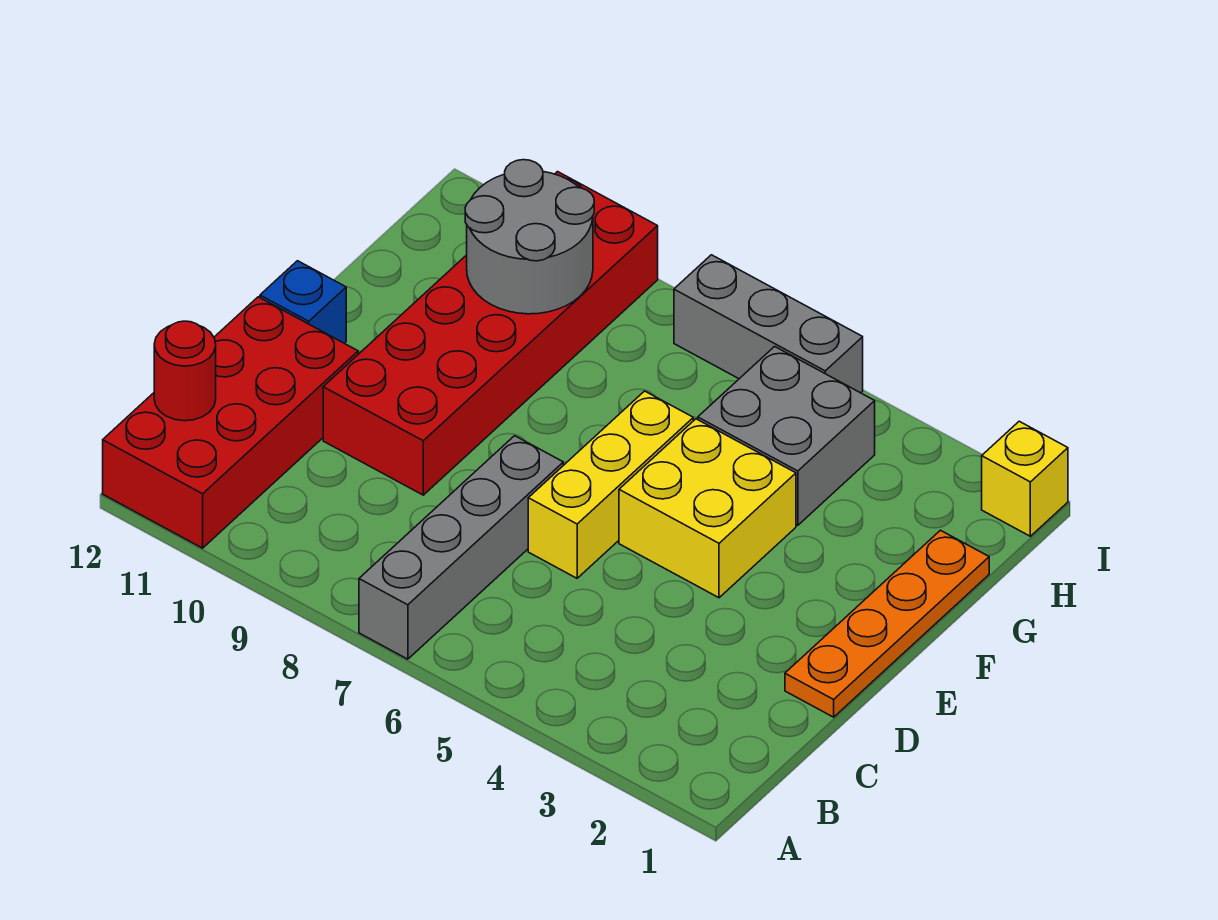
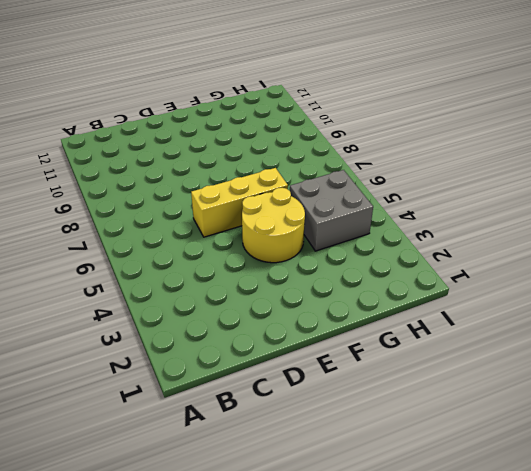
yellow round brick E4:F5 level 1 -> yellow brick E4:F5 level 1
none -> grey brick A7:D7 level 1
none -> red brick A11:D12 level 1
none -> orange plate D1:G1 level 1

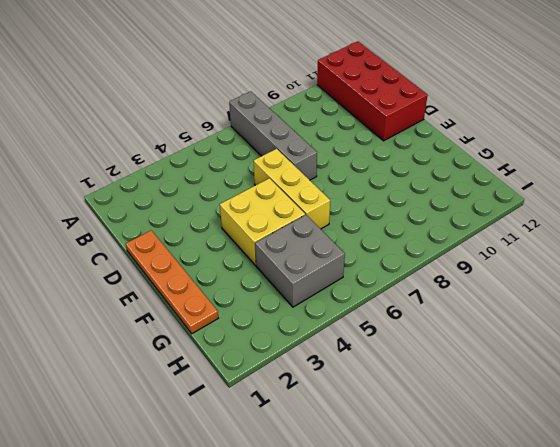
none -> red brick D9:I10 level 1
none -> blue brick E12 level 1
none -> yellow brick I1 level 1

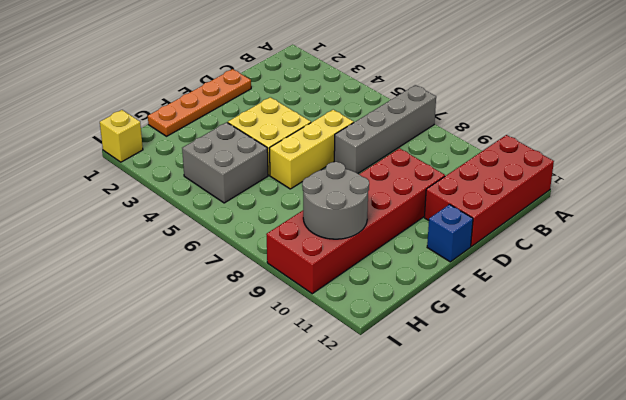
none -> grey brick I5:I7 level 1
none -> red round brick B12 level 2

